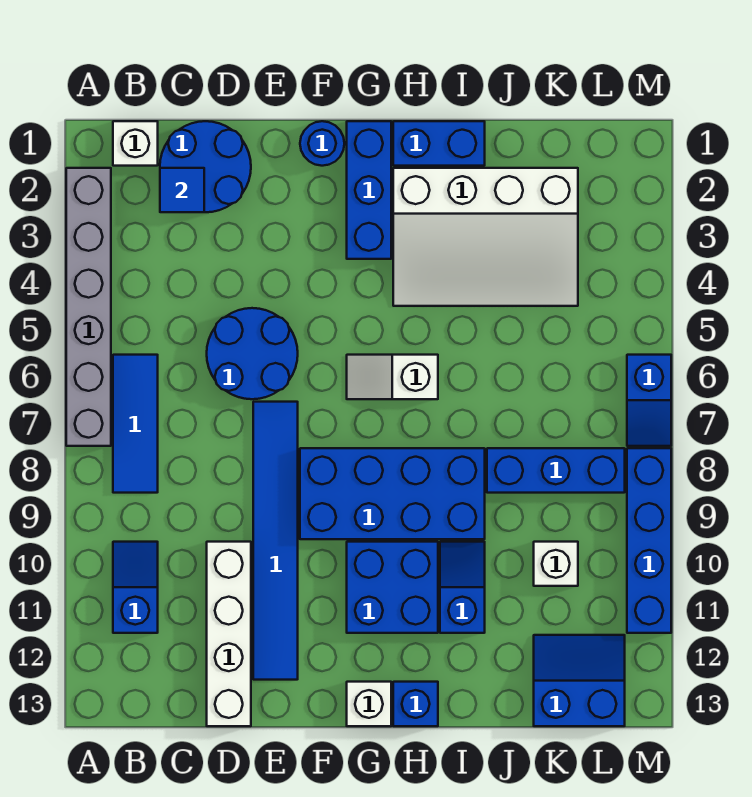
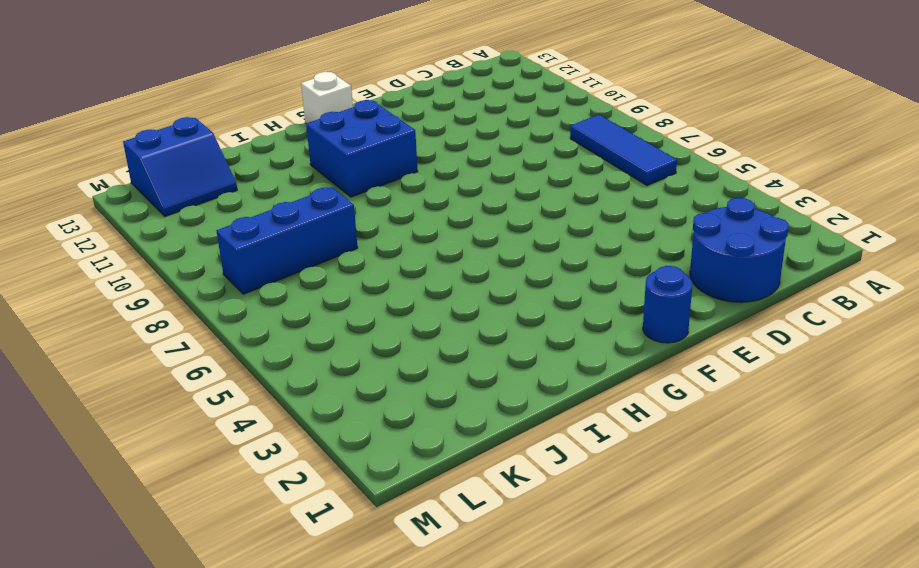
none -> grey brick A2:A7 level 1
none -> white brick B1 level 1
none -> blue slope B10:B11 level 1 top 11

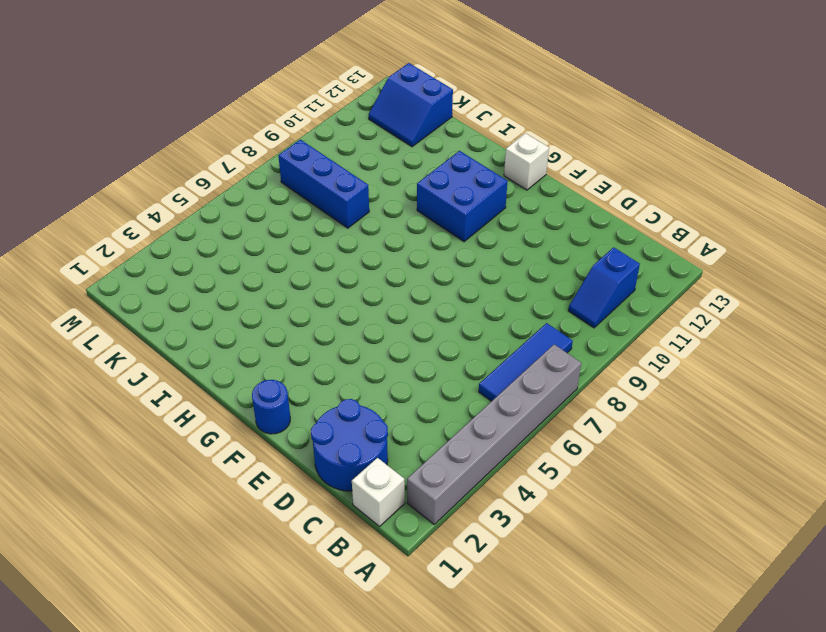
none -> blue round brick D5:E6 level 1
none -> white brick D10:D13 level 1
none -> blue tile E7:E12 level 1

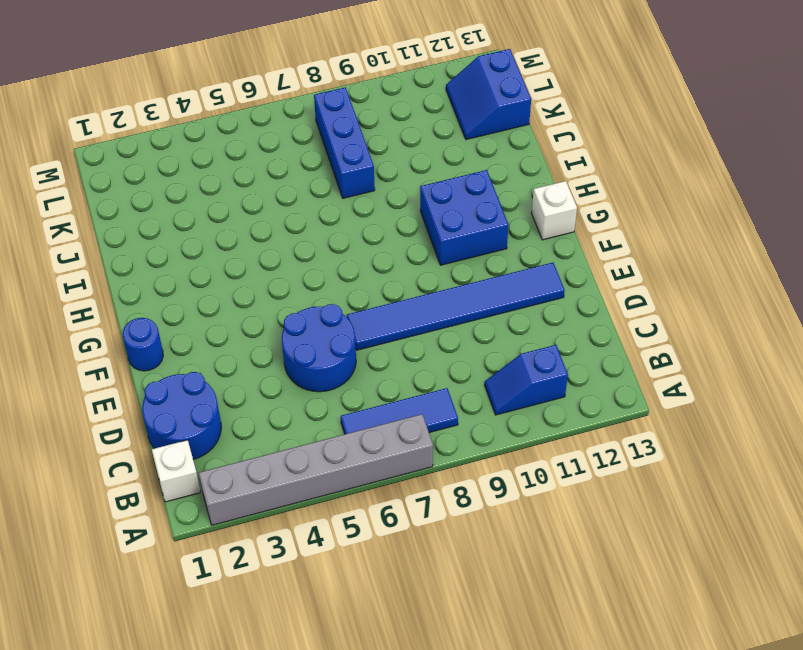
none -> white brick D10:D13 level 1
none -> blue brick F8:I9 level 1
none -> blue brick G1:G3 level 1

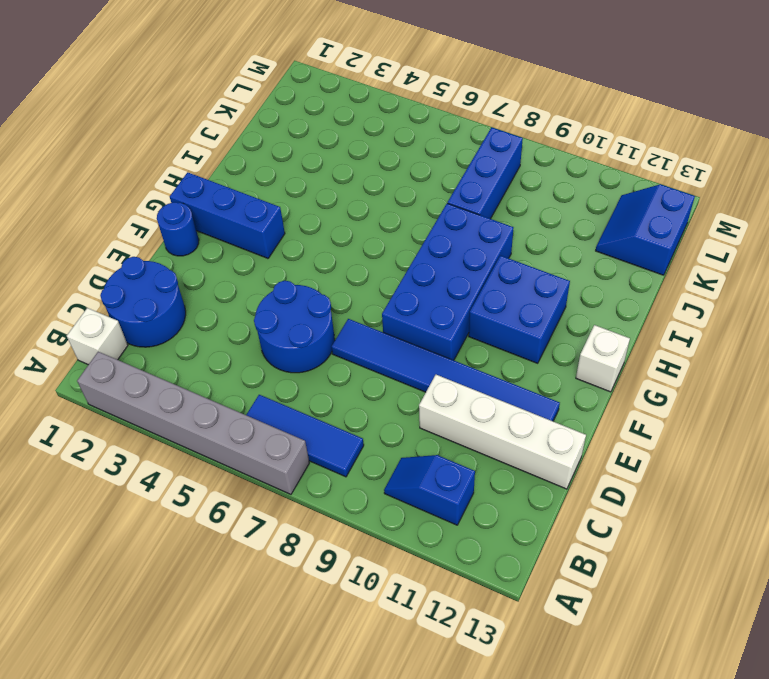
none -> white slope G6:H6 level 1 top H
none -> blue brick H1:I1 level 1
none -> white slope H2:K4 level 1 top 2

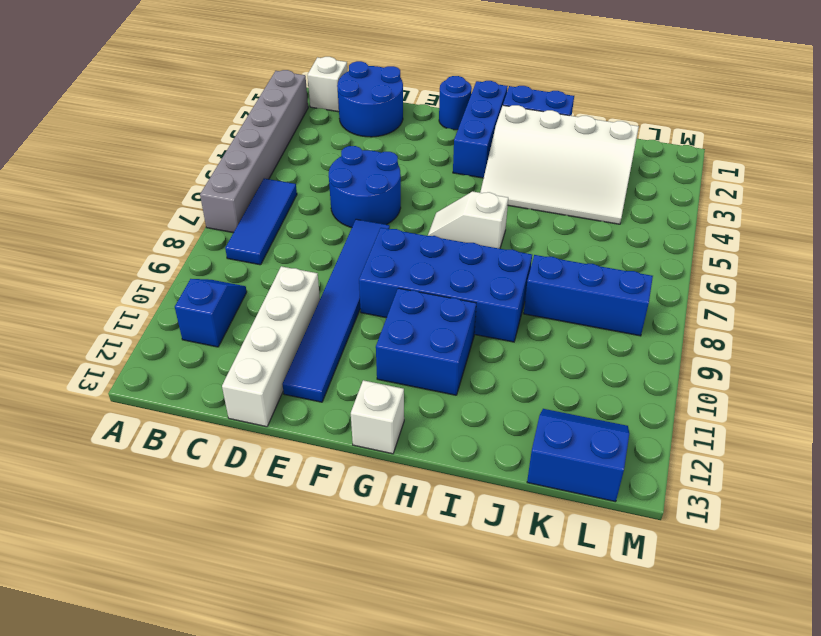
none -> blue brick H13 level 1
none -> blue slope I10:I11 level 1 top 11
none -> white brick K10 level 1

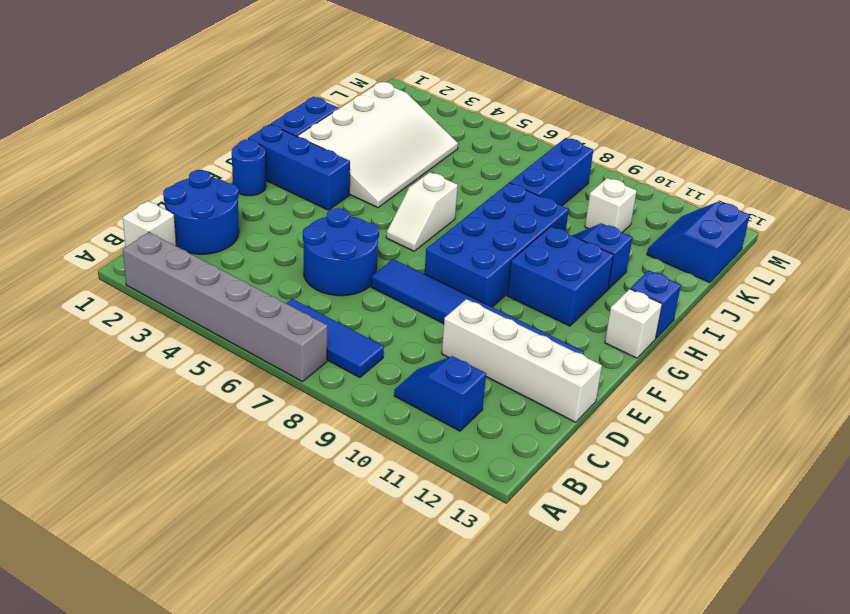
none -> blue slope M6:M7 level 1 top 6
none -> blue brick M8:M11 level 1
none -> blue tile C2 level 2

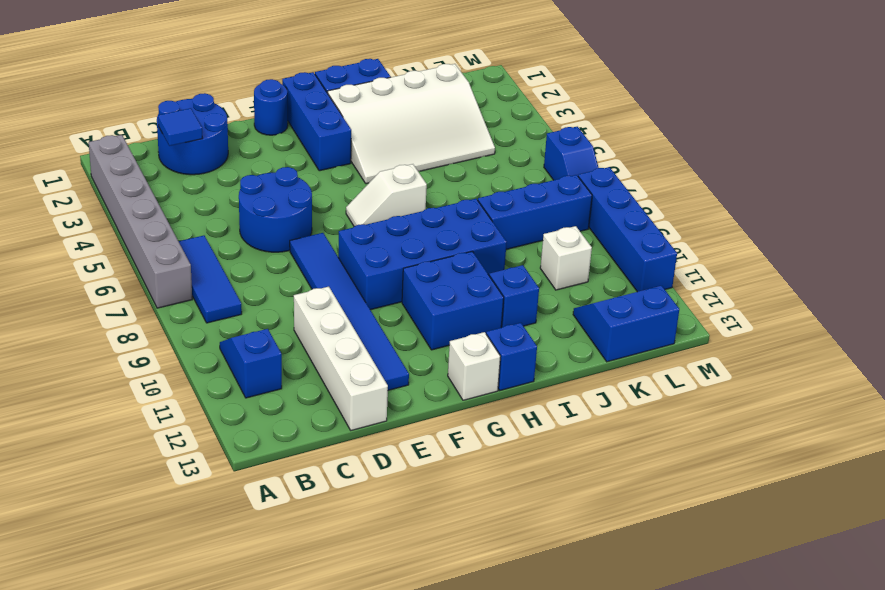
none -> white brick B1 level 1

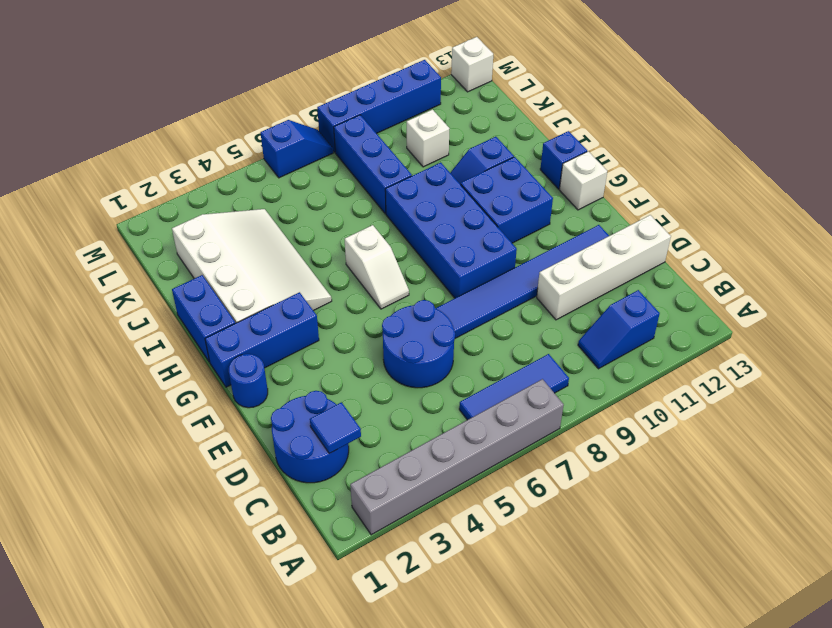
white brick M13 level 1 -> white brick B1 level 1
none -> blue slope K12:L13 level 1 top 13

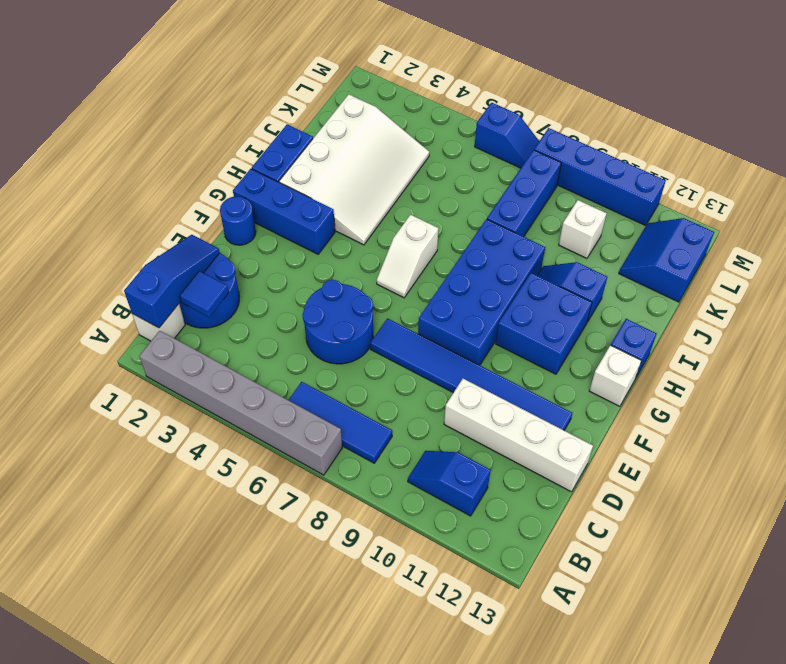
blue slope B1:D1 level 2 top B -> none

